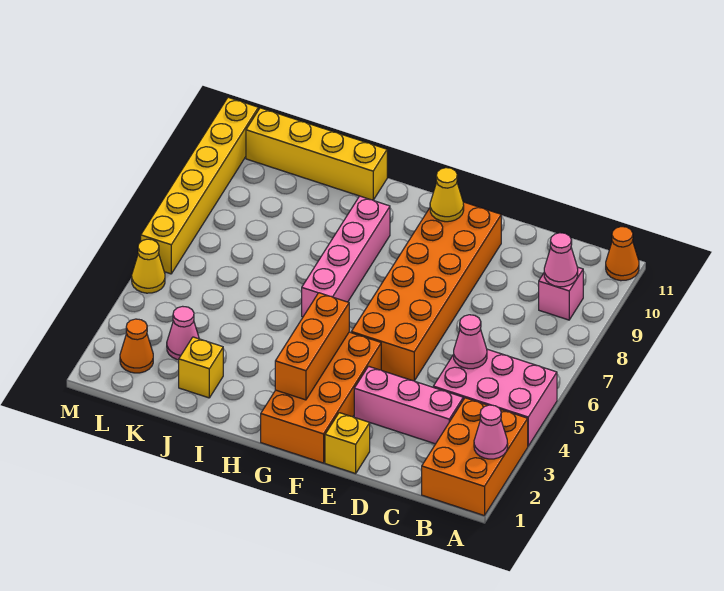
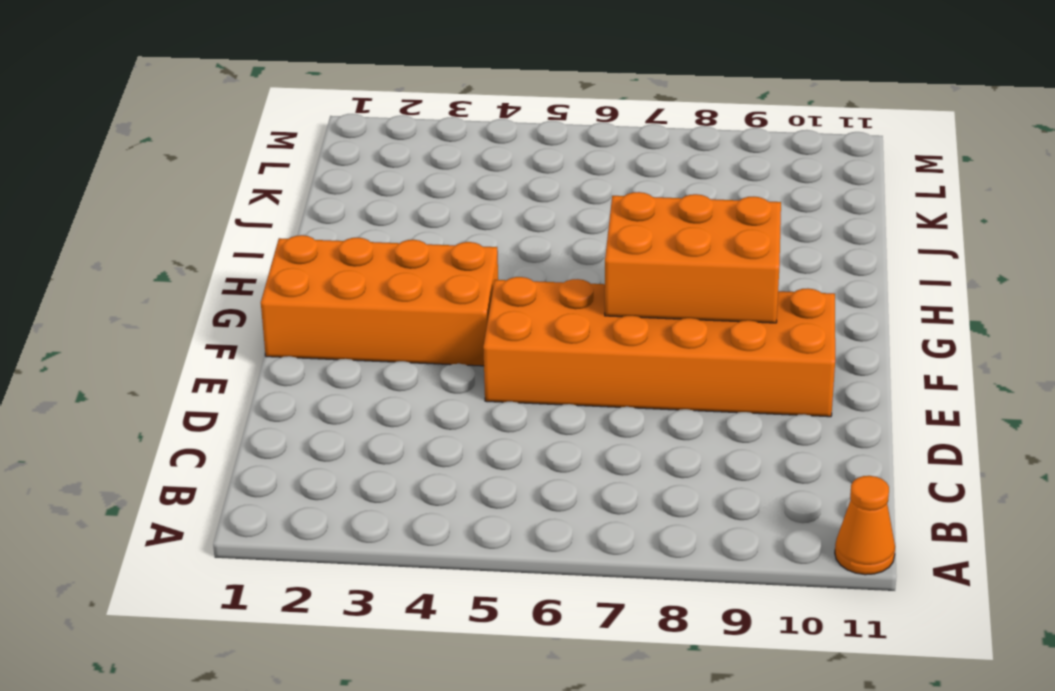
orange brick F7:G9 level 2 -> orange brick A1:B3 level 1
none -> pink brick A4:C5 level 1
none -> pink brick B9 level 1
none -> pink brick C3:E3 level 1

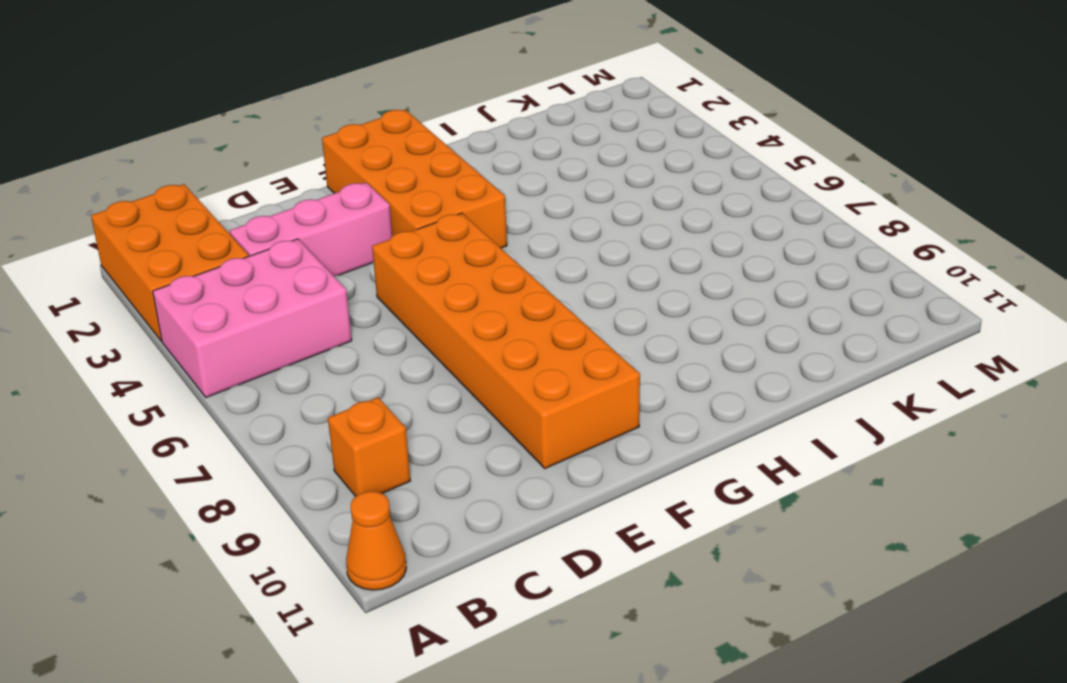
orange brick B9 level 1 -> pink brick B9 level 1
none -> yellow brick E1 level 1
none -> pink brick H6:H9 level 1
none -> yellow brick I11:L11 level 1

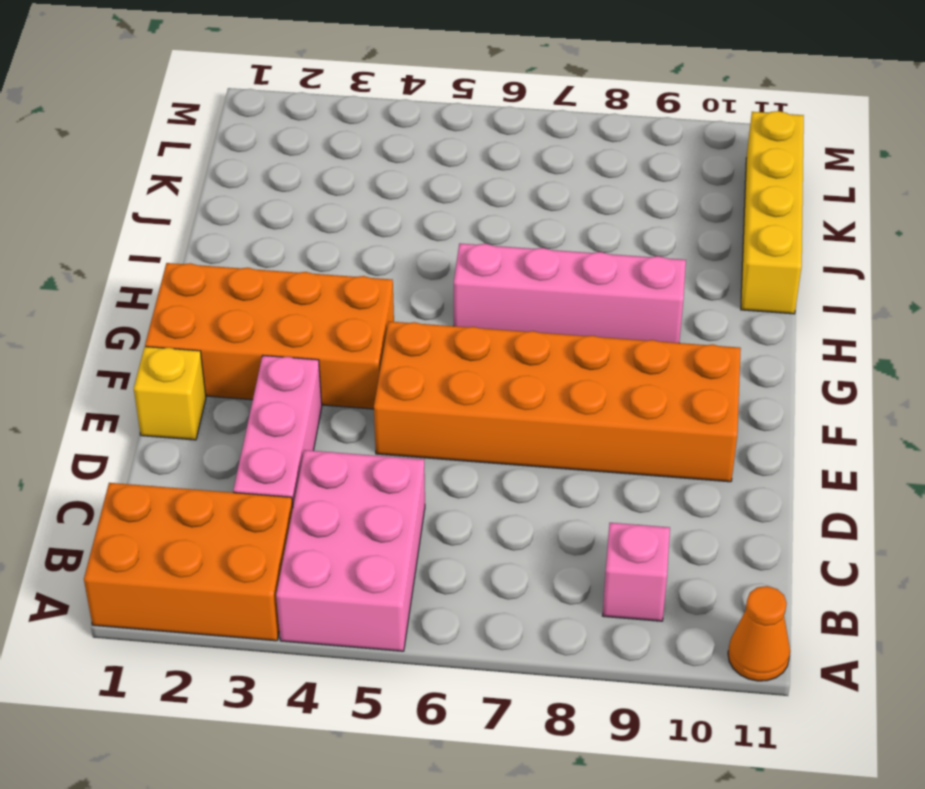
none -> yellow brick J2 level 1
none -> pink cone K3 level 1
none -> orange cone L2 level 1

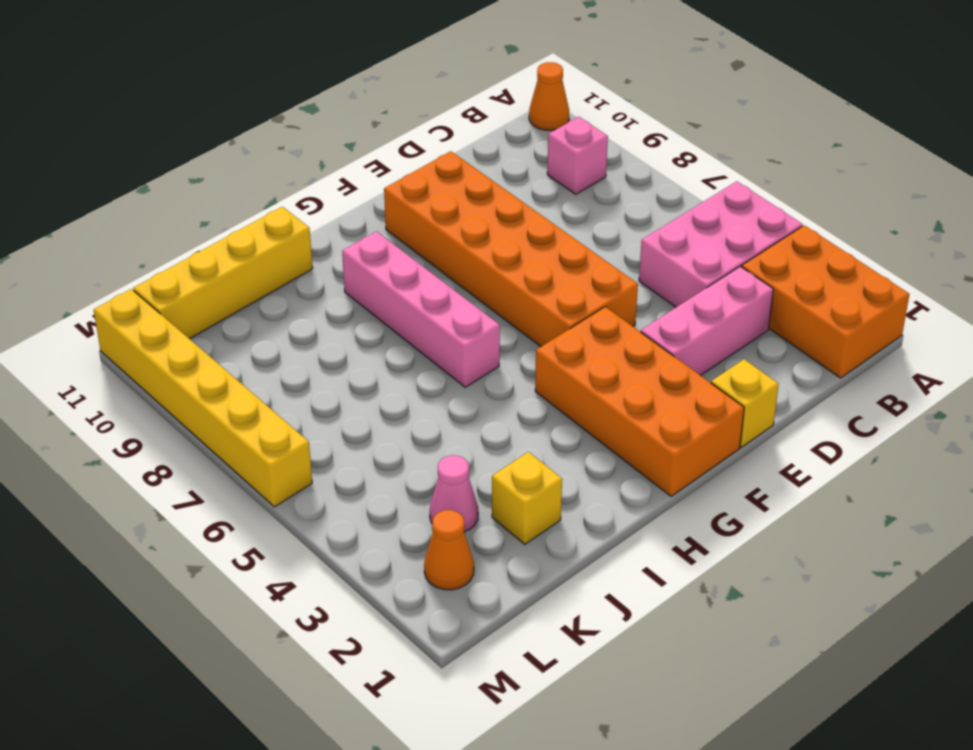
none -> yellow cone M5 level 1
none -> pink cone A2 level 2
none -> pink cone B9 level 2

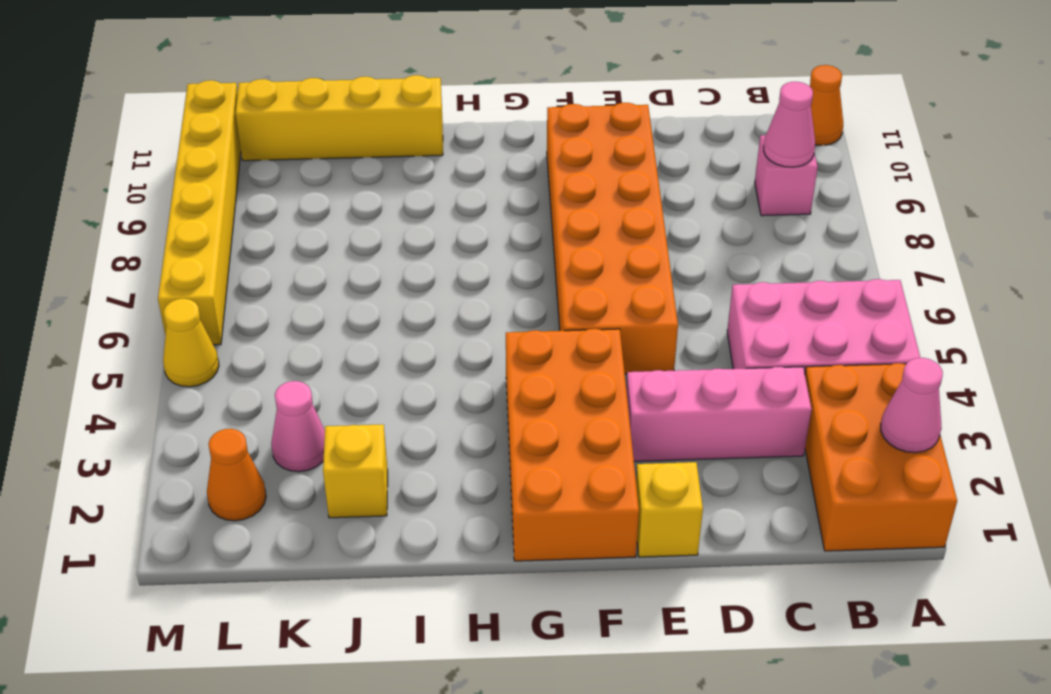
none -> pink brick H6:H9 level 1
none -> pink cone C5 level 2
none -> yellow cone F10 level 2

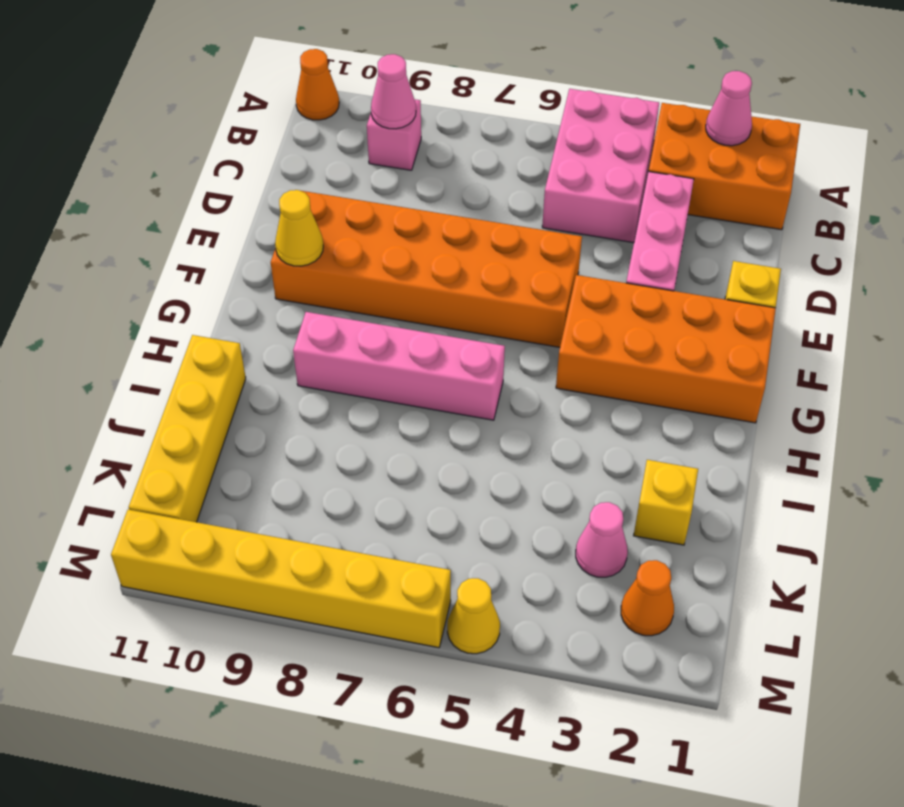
none -> pink cone C5 level 2
none -> orange brick G2:G4 level 2

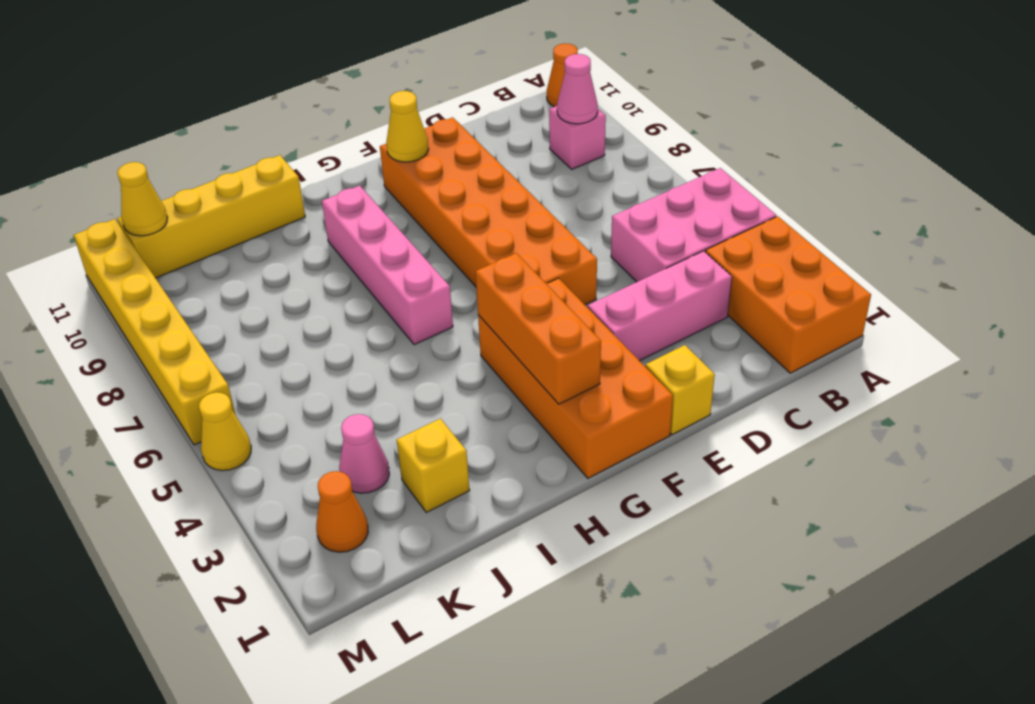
yellow cone L11 level 2 -> none
none -> pink cone A2 level 2
none -> pink cone C5 level 2

